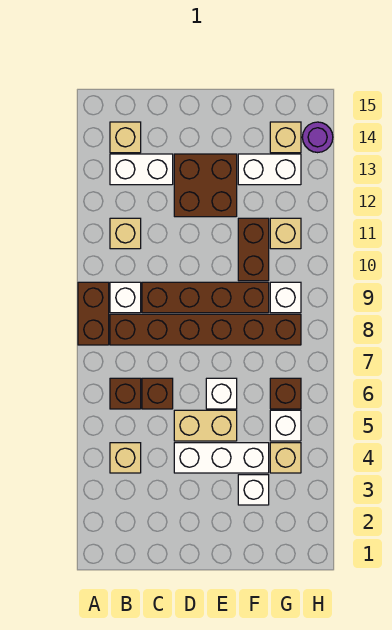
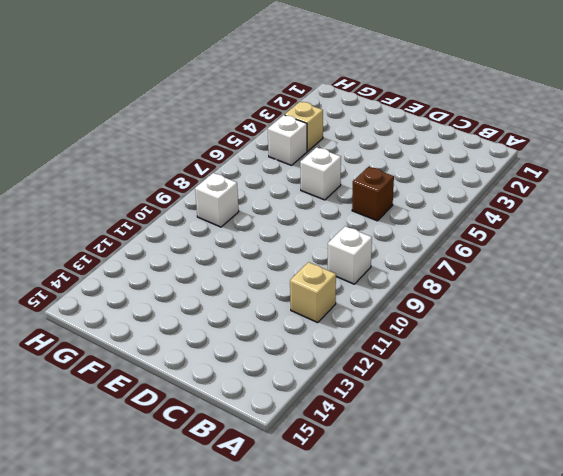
none -> brown brick A8:A9 level 1
none -> tan brick B4 level 1
none -> brown brick B6 level 1

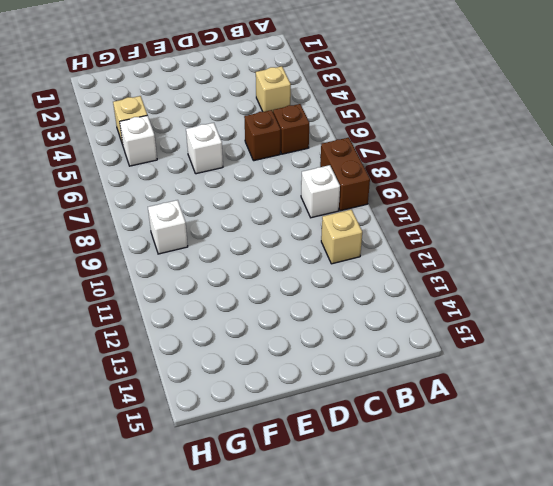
none -> brown brick B8:G8 level 1
none -> white brick B13:C13 level 1
none -> tan brick B14 level 1

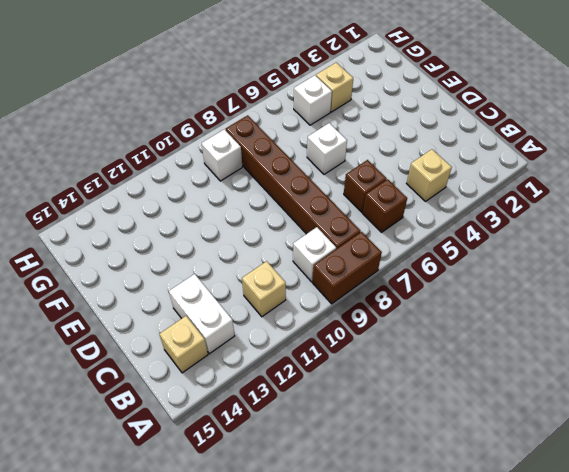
none -> brown brick C9:F9 level 1
none -> white brick D4:F4 level 1
none -> tan brick D5:E5 level 1

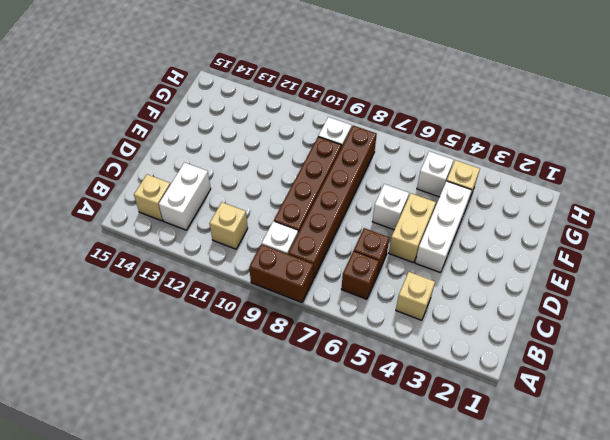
none -> brown brick D12:E13 level 1
none -> white brick F3 level 1
none -> brown brick F10:F11 level 1

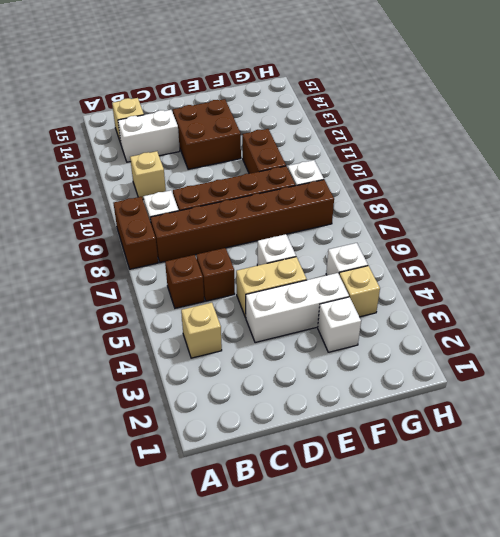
none -> white brick F13:G13 level 1
none -> brown brick G6 level 1
none -> tan brick G11 level 1

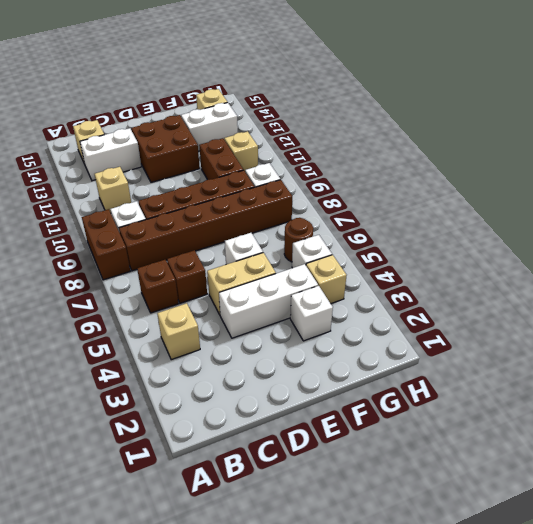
brown round brick G6 level 1 -> brown brick G6 level 1
none -> purple round brick H14 level 1

